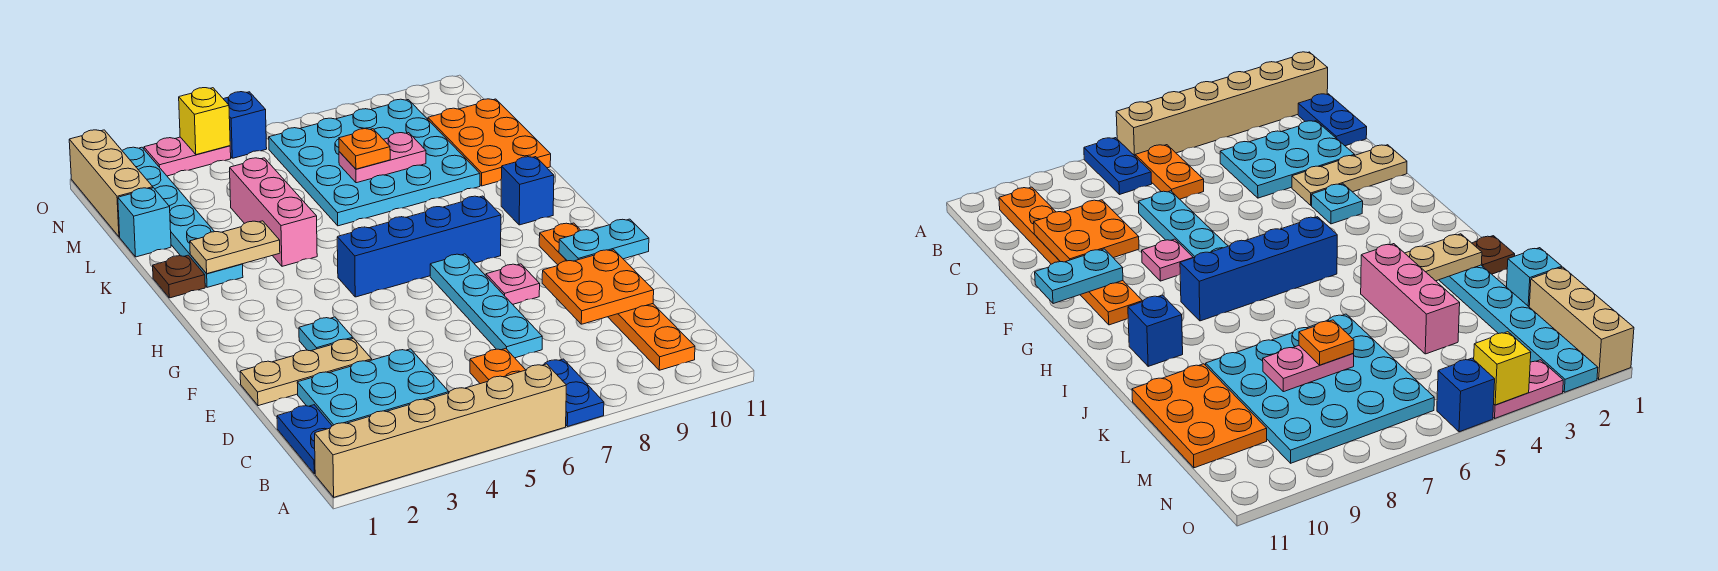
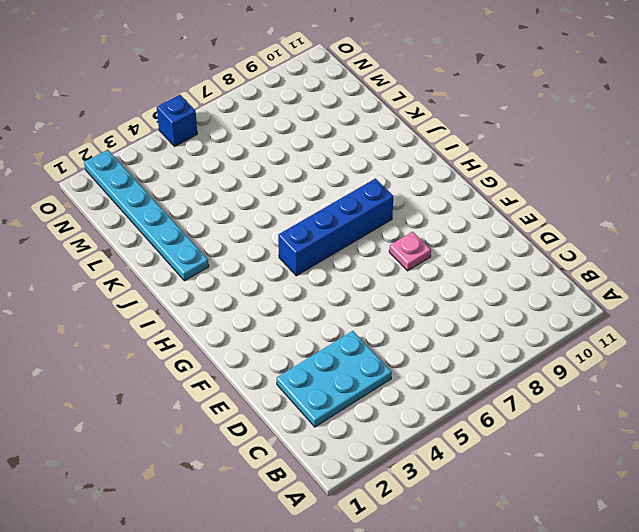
none -> tan brick A1:A6 level 1
none -> blue plate A7:B7 level 1
none -> blue plate B1:C1 level 1

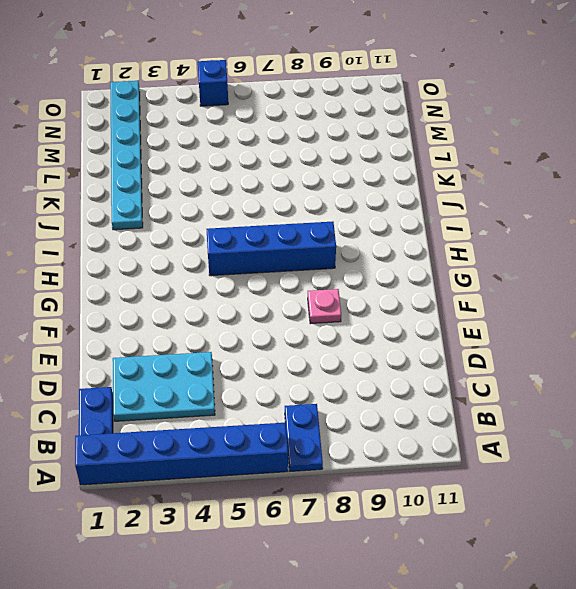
blue brick A1:A6 level 1 -> tan brick A1:A6 level 1
none -> orange plate B6:C6 level 1
none -> orange plate B10:G10 level 1
none -> cyan plate D7:G7 level 1

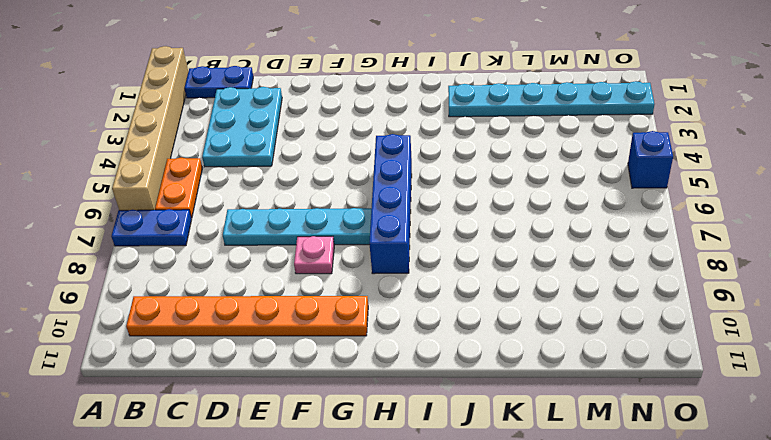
orange plate B5:B6 level 1 -> orange plate B6:C6 level 1
none -> tan plate E1:E3 level 1
none -> cyan plate F3 level 1
none -> blue brick I10 level 1

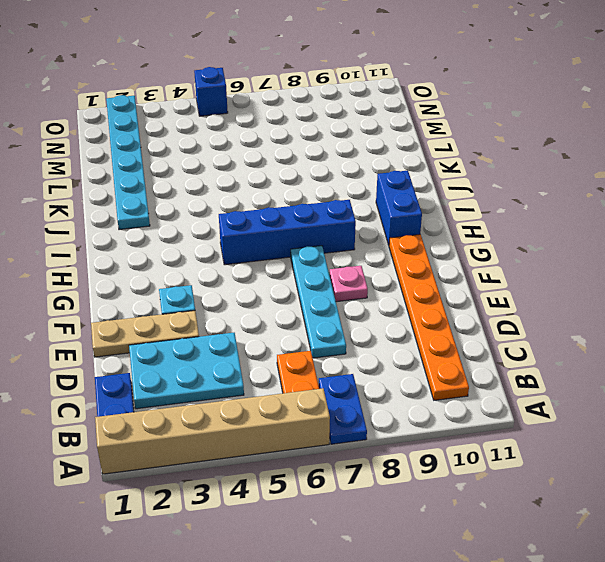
blue brick H10:I10 level 1 -> blue brick I10 level 1
none -> brown plate J1 level 1
none -> pink brick J4:L4 level 1
none -> cyan plate K6:N9 level 1

